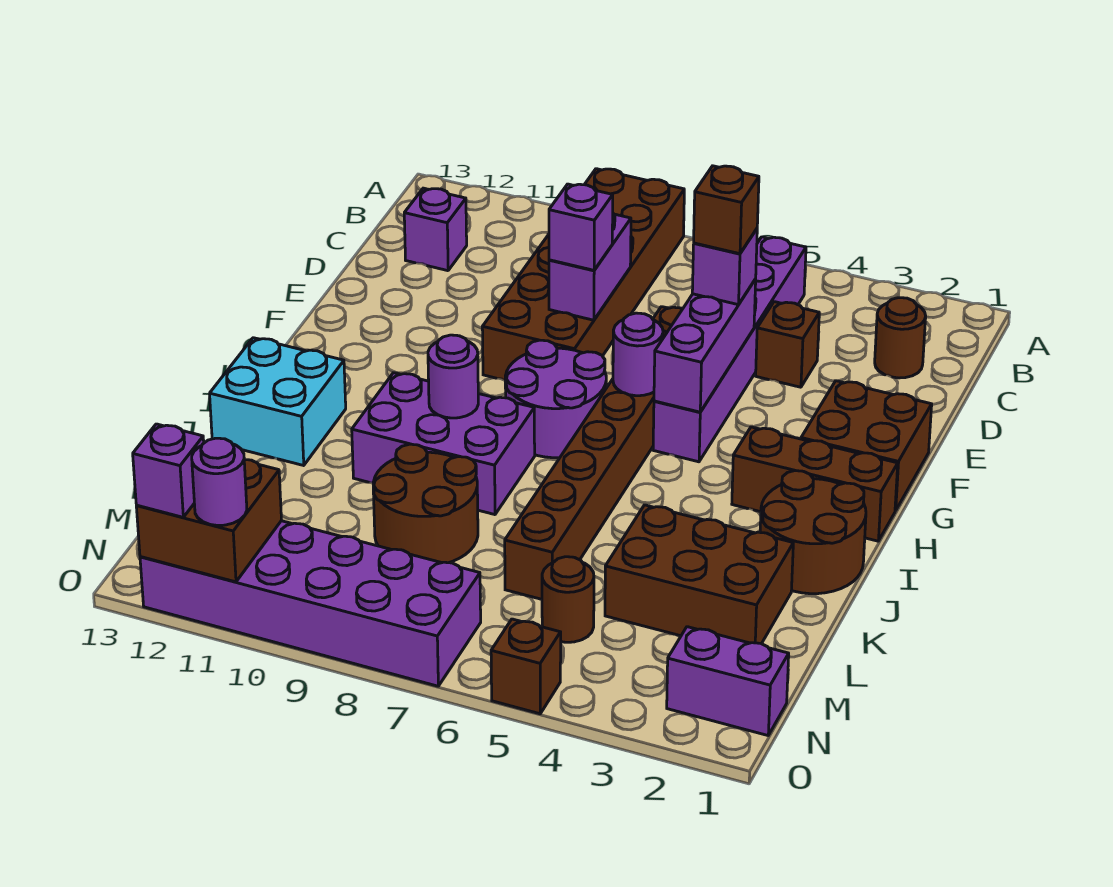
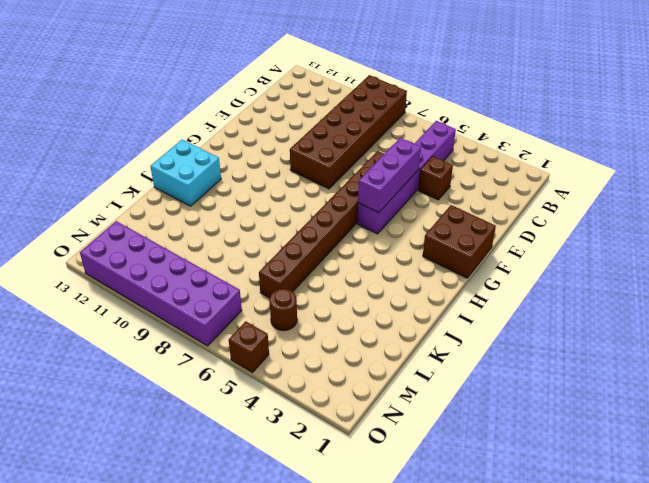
none -> brown round brick C2 level 1
none -> purple brick C12 level 1
none -> purple round brick G7:H8 level 1

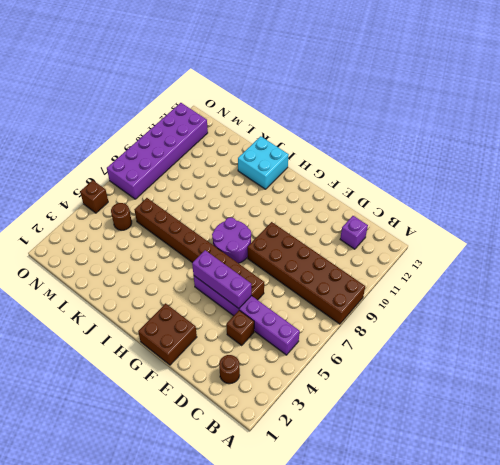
none -> brown brick H1:H3 level 1
none -> brown round brick I1:J2 level 1
none -> purple brick I8:J10 level 1

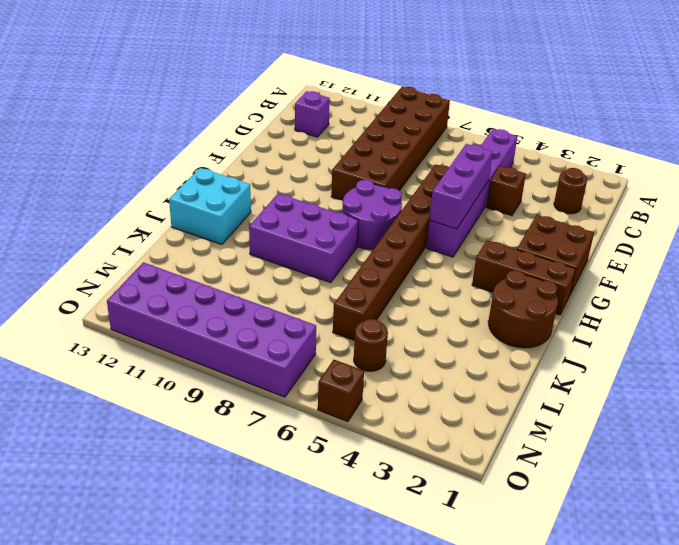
none -> brown brick K2:L4 level 1
none -> brown round brick K8:L9 level 1
none -> purple brick N1:N2 level 1

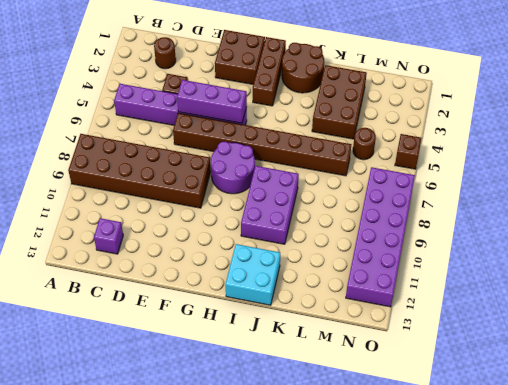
none -> brown round brick K8:L9 level 1
none -> purple brick N1:N2 level 1
none -> purple brick D8:E8 level 2

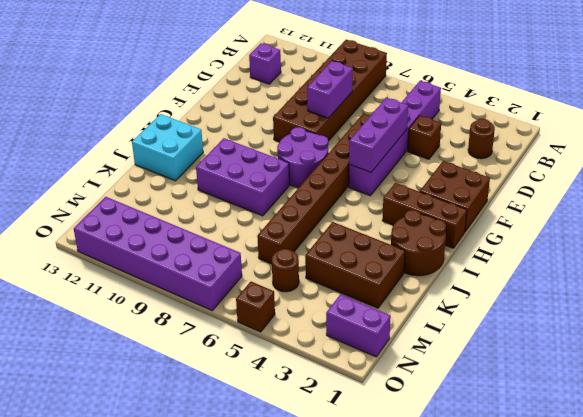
none -> brown round brick K8:L9 level 1
none -> purple round brick G6 level 2
none -> purple round brick I9 level 2

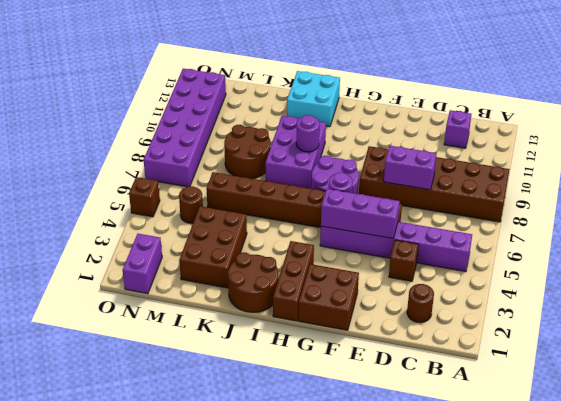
none -> brown brick N11:O12 level 2
none -> purple brick E5 level 3
none -> purple brick E8 level 3

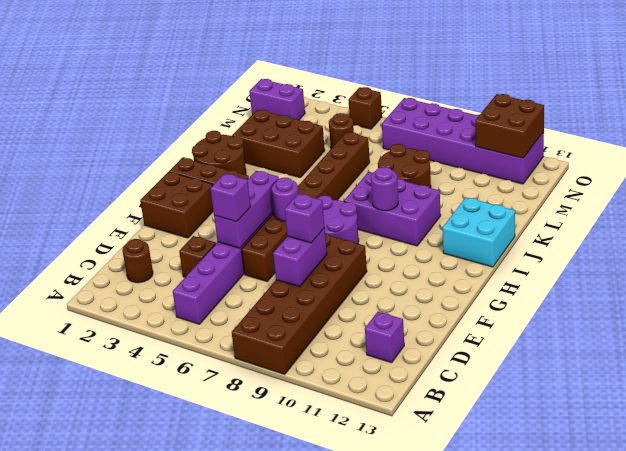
none -> purple round brick O11 level 3
none -> purple brick O12 level 3
none -> brown brick E5 level 4

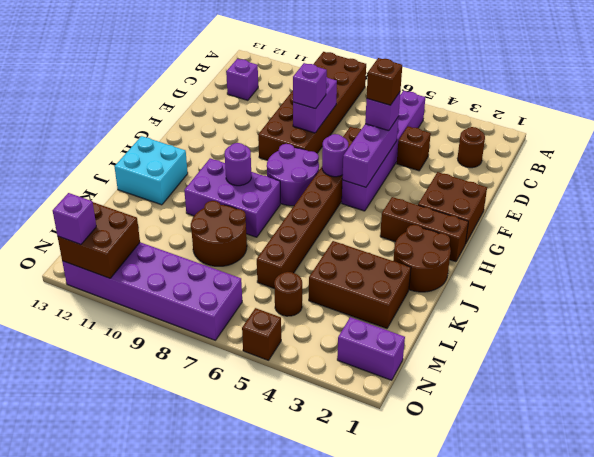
none -> purple round brick O11 level 3

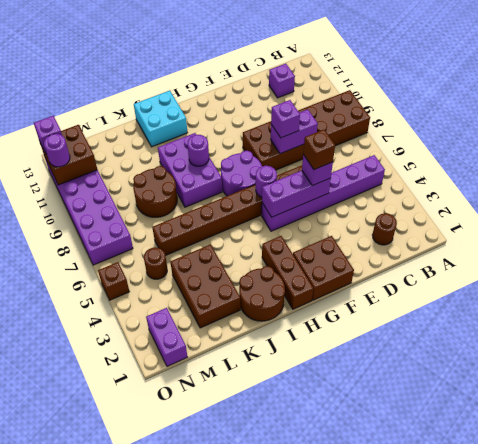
none -> brown brick D4 level 1

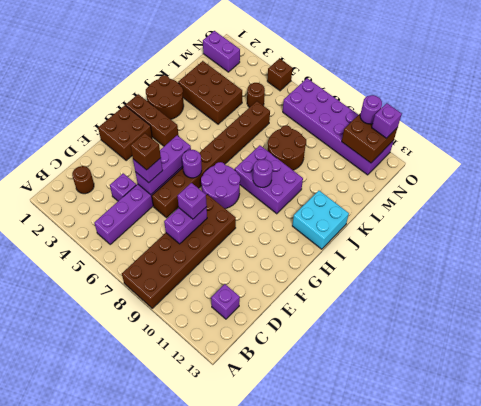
purple brick D4 level 1 -> brown brick D4 level 1

